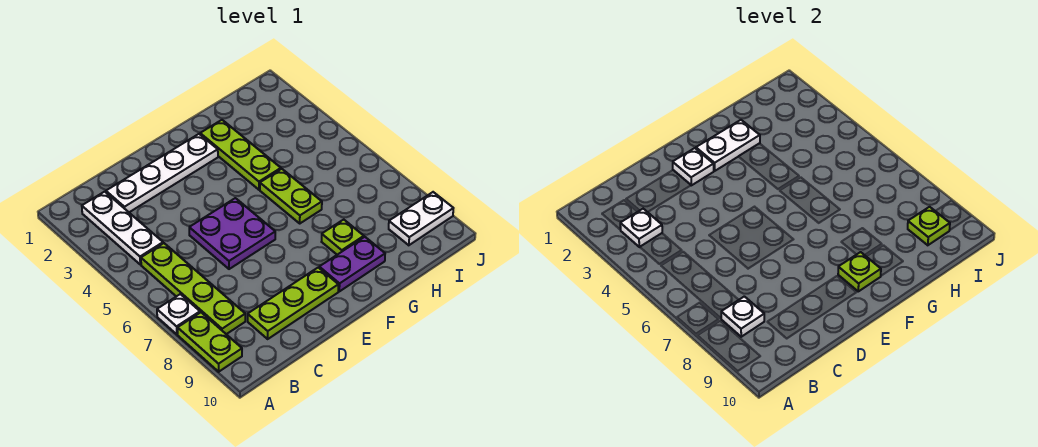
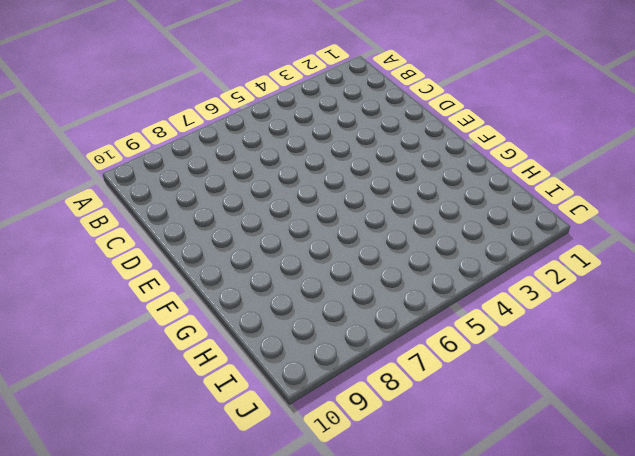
none -> white plate A7 level 1
none -> lime plate A8:A9 level 1
none -> white plate B2:B4 level 1

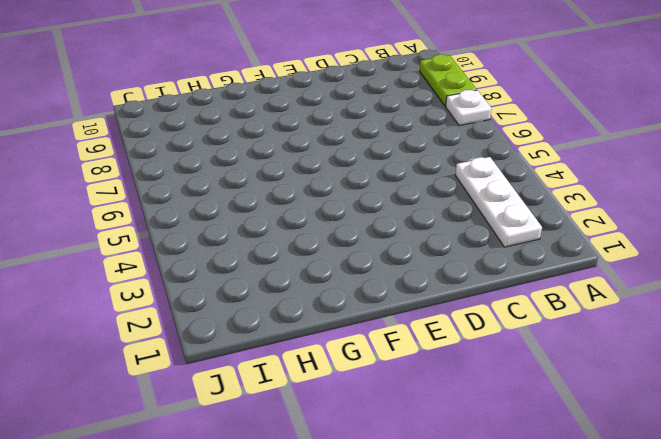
none -> lime plate B5:B8 level 1
none -> white plate C2:F2 level 1
none -> lime plate C9:E9 level 1

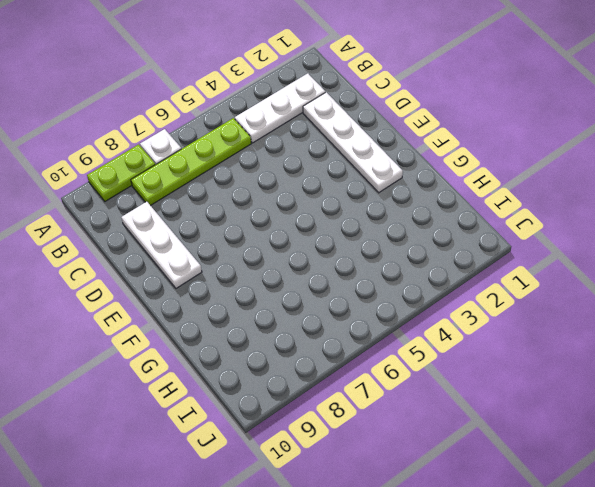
white plate C9:E9 level 1 -> lime plate C9:E9 level 1
none -> purple plate D5:E6 level 1
none -> purple plate F9:G9 level 1
none -> lime plate G2:G4 level 1

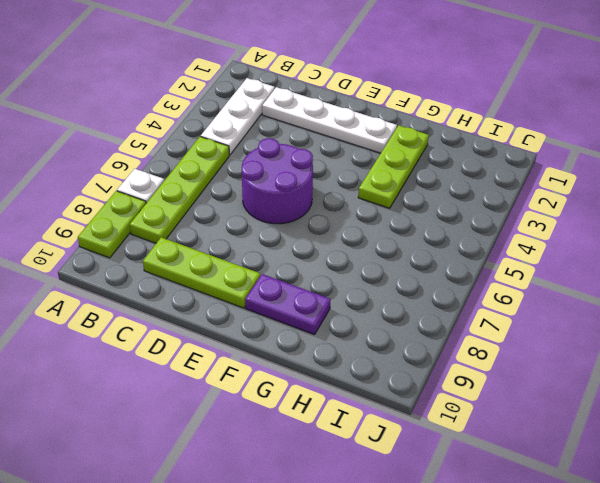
purple round brick D5:E6 level 1 -> purple plate D5:E6 level 1
none -> lime plate G5:G6 level 1
none -> lime plate G8 level 1
none -> white plate I9:J9 level 1

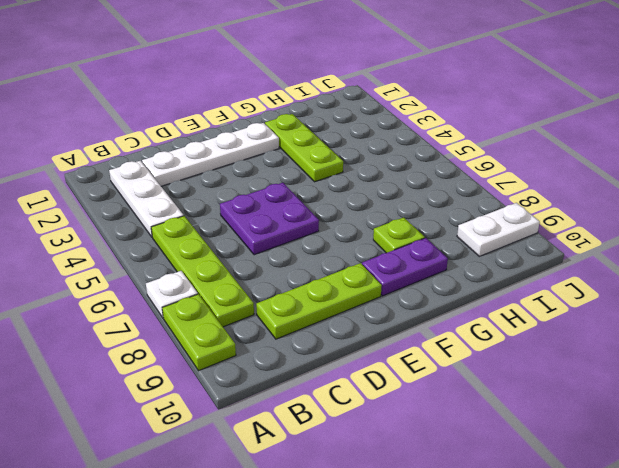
none -> lime plate G5:G6 level 1
none -> white plate B3 level 2
none -> white plate B8 level 2

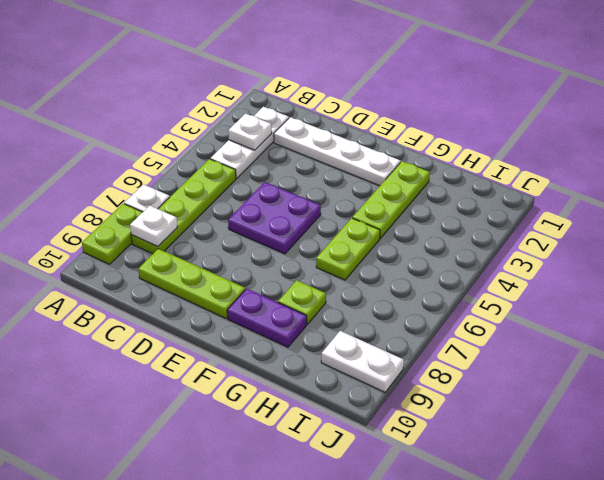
none -> white plate E2 level 2
none -> white plate F2:G2 level 2
none -> lime plate F9 level 2

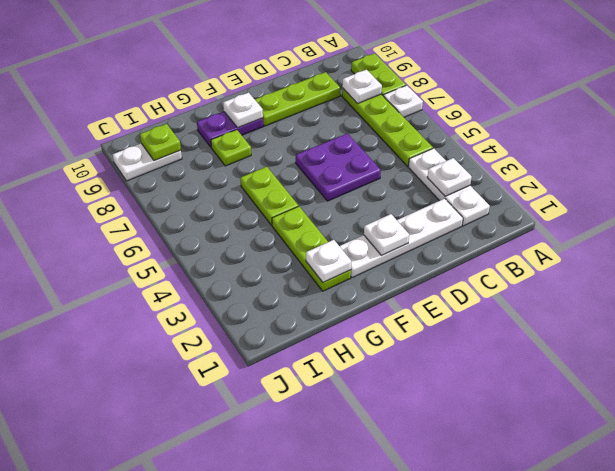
white plate F9 level 2 -> lime plate F9 level 2
white plate G2 level 2 -> white plate F2:G2 level 2

